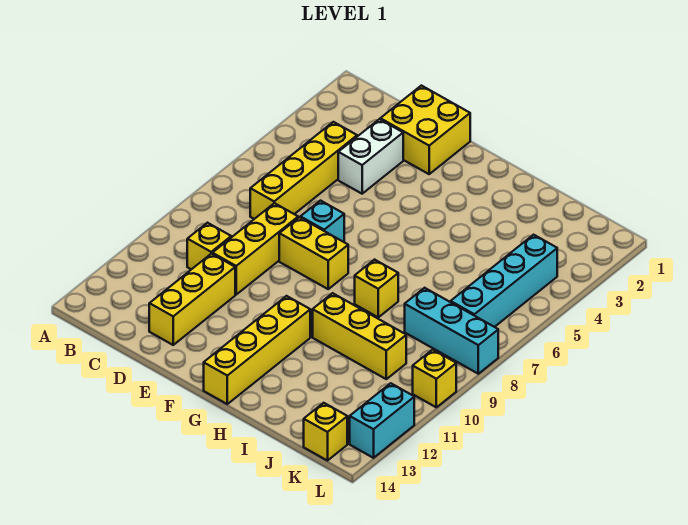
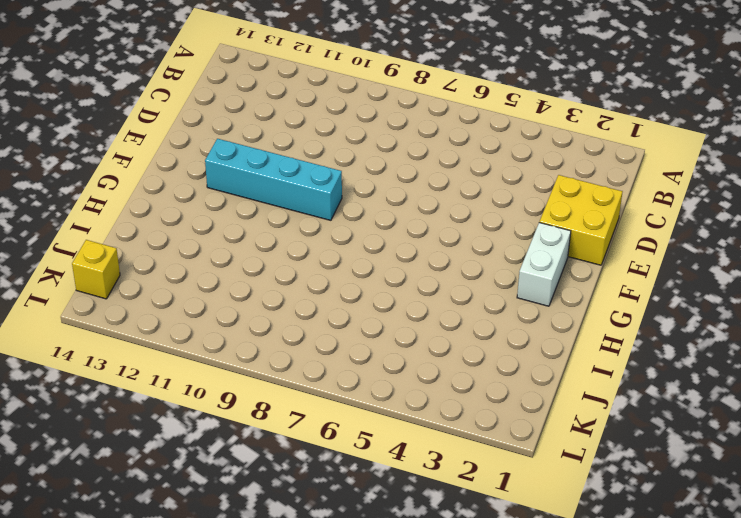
white brick F2:G2 level 1 -> white brick D3:D4 level 1
cyan brick F9:F12 level 1 -> cyan brick K4:K7 level 1
none -> yellow brick C4:C7 level 1
none -> yellow brick C10 level 1
none -> yellow brick D8:D10 level 1

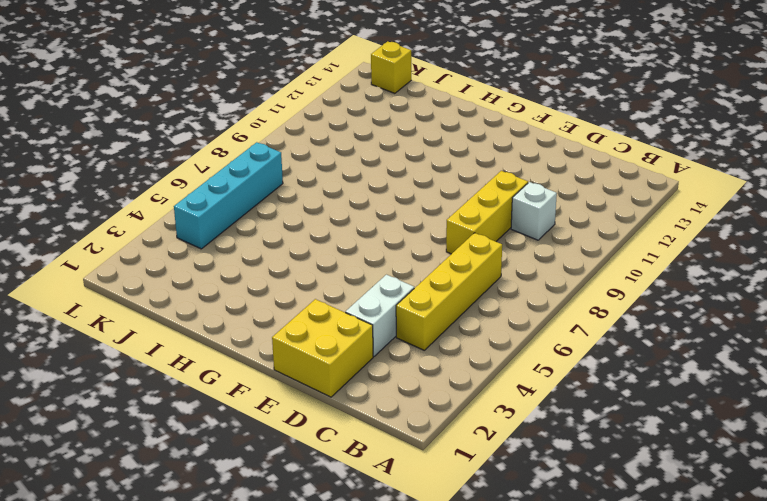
white brick C10 level 1 -> yellow brick C10 level 1
none -> yellow brick D11:D13 level 1
none -> cyan brick E7 level 1
none -> yellow brick E8:F8 level 1

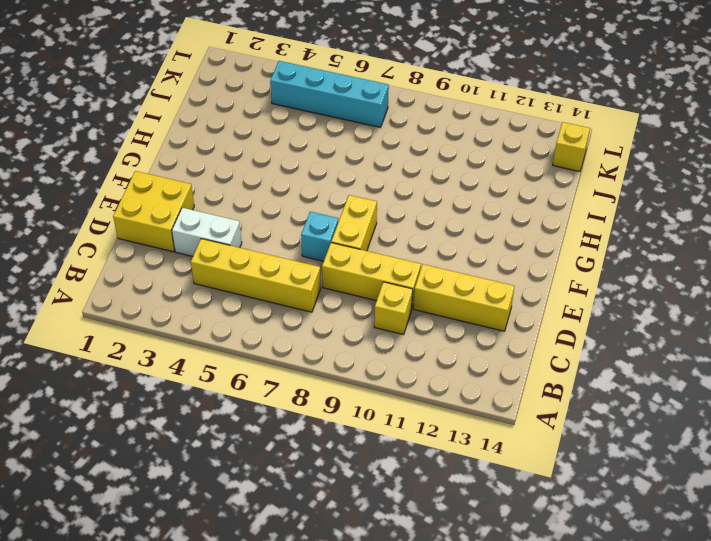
none -> yellow brick G11:G14 level 1
none -> yellow brick H8 level 1
none -> yellow brick H10:J10 level 1

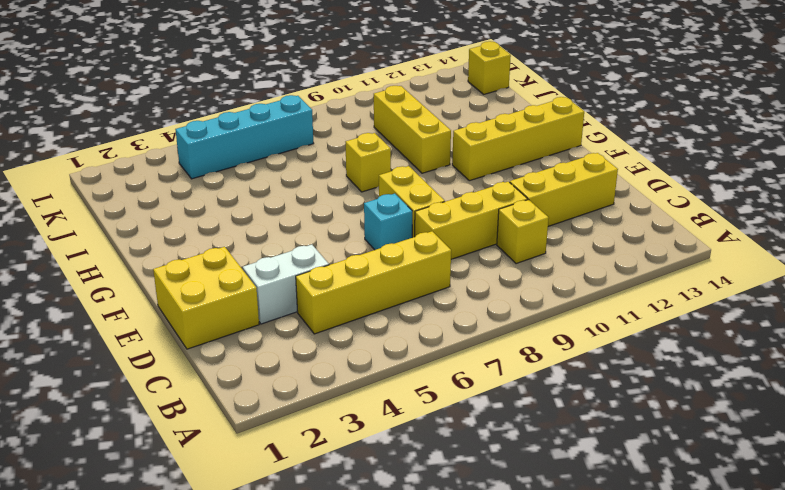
none -> cyan brick J8:L8 level 1
none -> yellow brick L10 level 1
none -> cyan brick L12:L13 level 1

